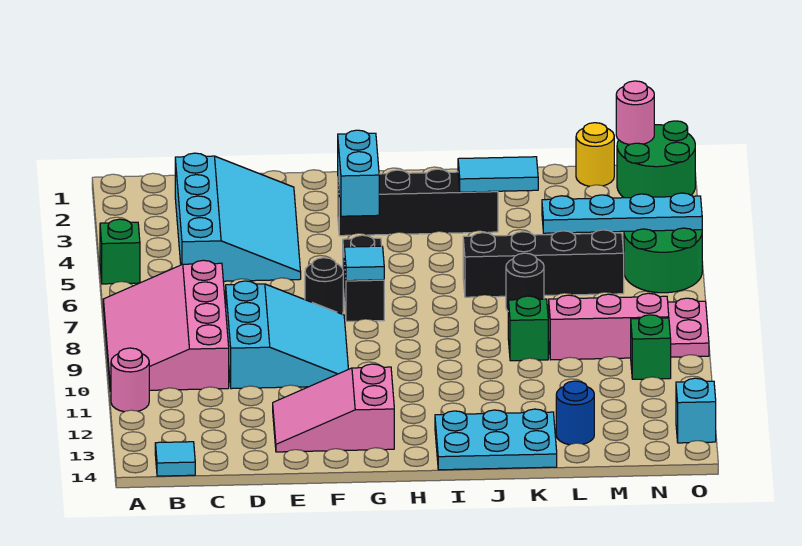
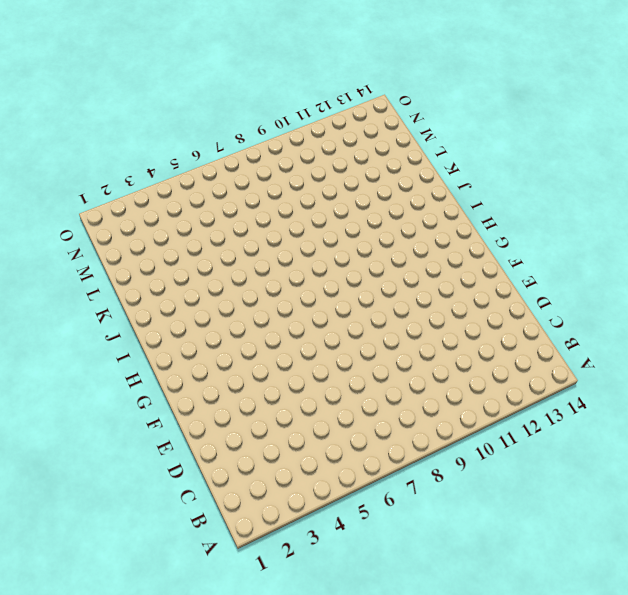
none -> green brick A5 level 1
none -> pink slope A7:C10 level 1 top C
none -> pink round brick A11 level 1

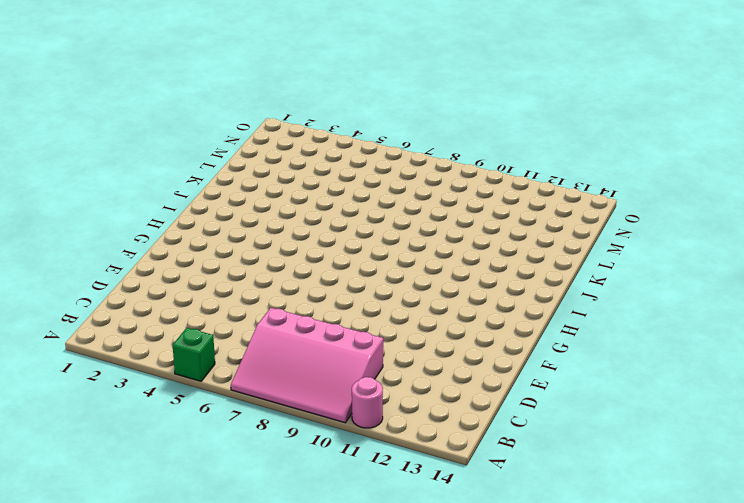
none -> cyan tile B14 level 1
none -> cyan slope C2:E5 level 1 top C
none -> cyan slope D8:F10 level 1 top D

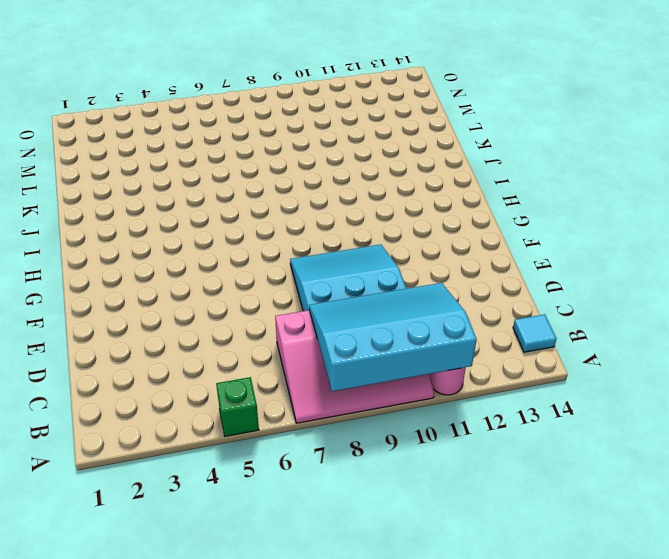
cyan slope A8:C11 level 2 top A -> cyan slope C2:E5 level 1 top C
none -> pink slope E12:G13 level 1 top G
none -> black round brick F7 level 1
none -> black brick G3:J3 level 1

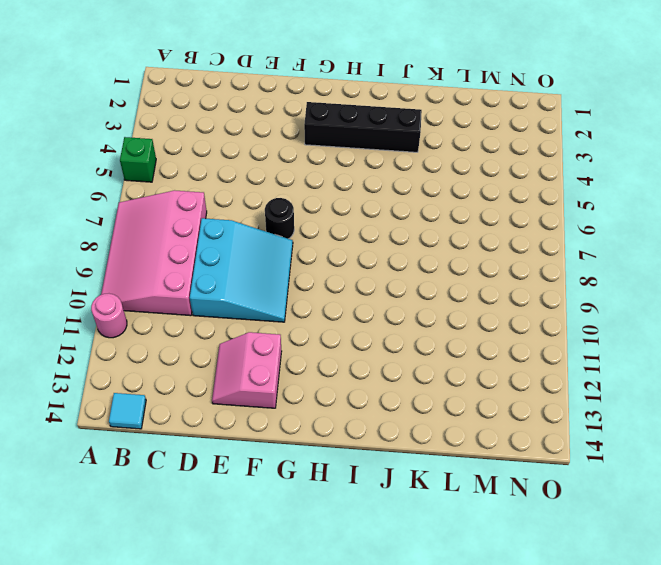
pink slope E12:F13 level 1 top F -> pink slope E12:G13 level 1 top G
none -> cyan slope C2:E5 level 1 top C
none -> black brick G6:G7 level 1
none -> cyan plate I13:K14 level 1

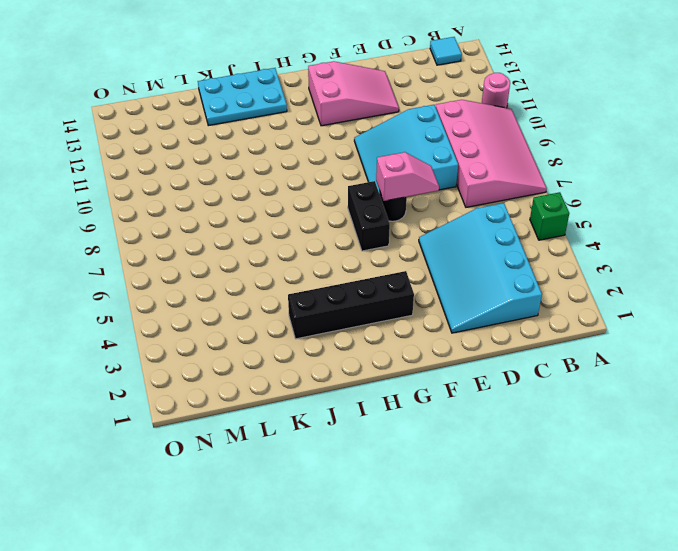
pink slope E7:F7 level 2 top F -> none
none -> black brick J6:M6 level 1
none -> black round brick K7 level 1
none -> green brick K9 level 1

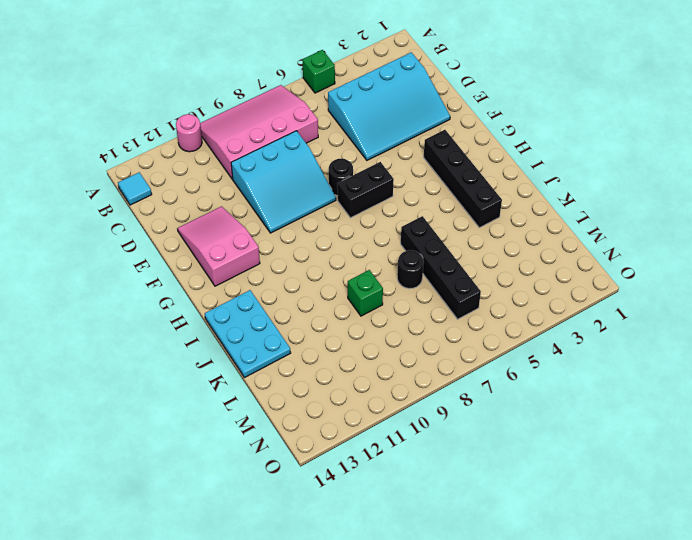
none -> pink brick L9:N9 level 1
none -> blue round brick L13 level 1
none -> yellow round brick M1 level 1

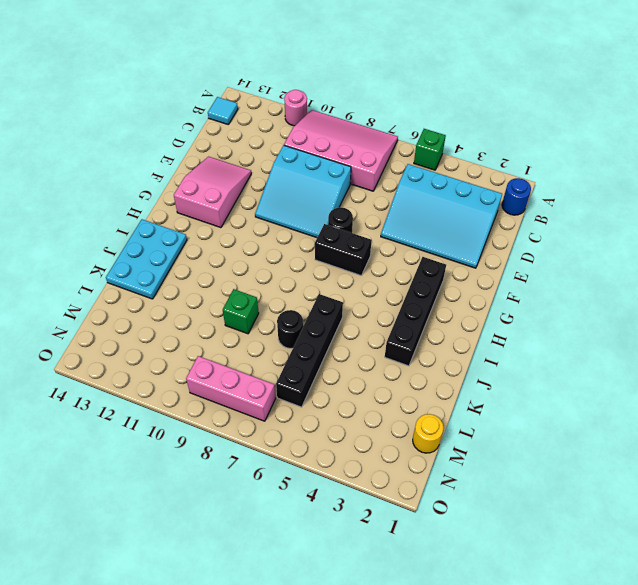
blue round brick B1 level 1 -> blue round brick L13 level 1
pink brick N7:N9 level 1 -> pink brick L9:N9 level 1
none -> green round brick N1:O2 level 1
none -> green round brick N5:O6 level 1
none -> green brick N10 level 1

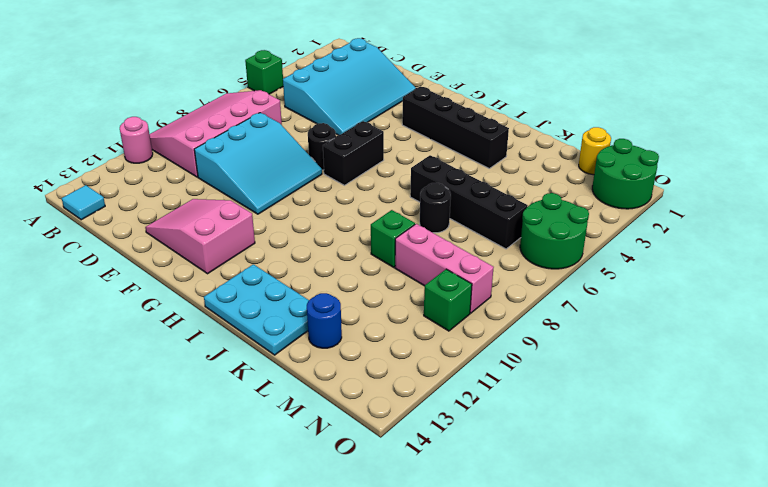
none -> pink plate O8:O9 level 1
none -> cyan brick O13 level 1
none -> cyan brick G3:G4 level 2

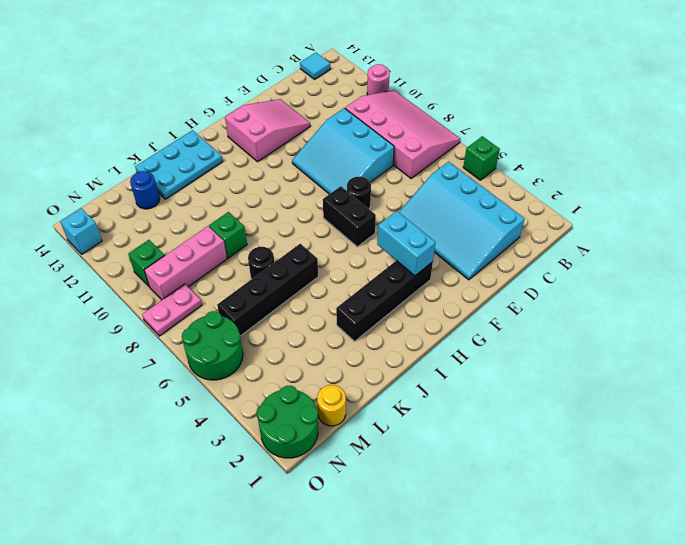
pink plate N8:O8 level 1 -> pink plate O8:O9 level 1
none -> cyan tile G7 level 2
none -> cyan tile J3:K3 level 2
none -> cyan plate L5:O5 level 2

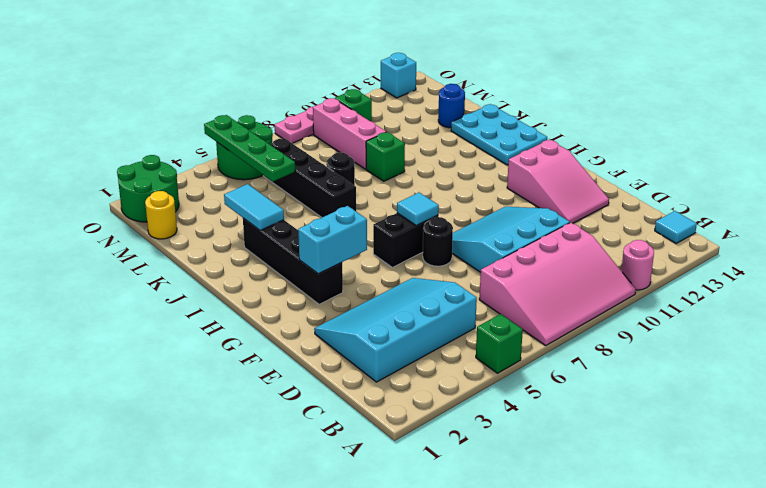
green plate L5:O5 level 2 -> cyan plate L5:O5 level 2
none -> pink round brick N1 level 2

